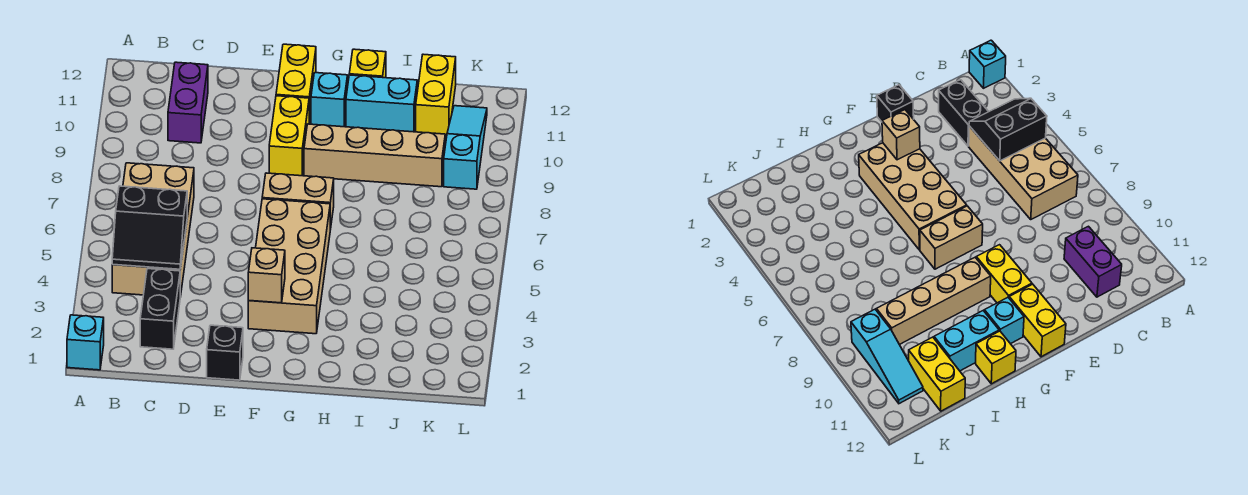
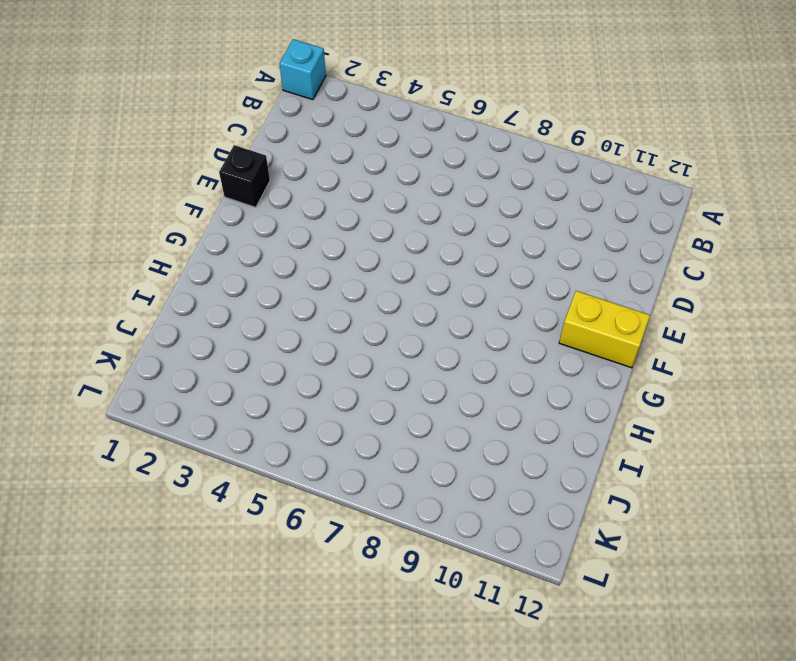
none -> tan brick B4:C7 level 1
none -> black brick C2:C3 level 1
none -> purple brick C10:C11 level 1

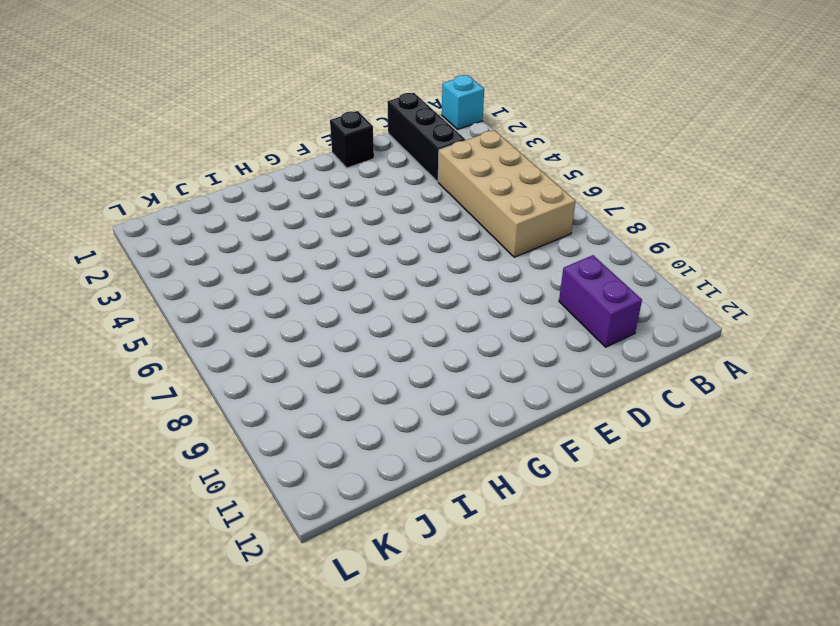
black brick C1:C3 level 1 -> black brick C2:C3 level 1
none -> tan brick F3:G6 level 1
none -> tan brick F7:G7 level 1
none -> yellow brick F9:F10 level 1

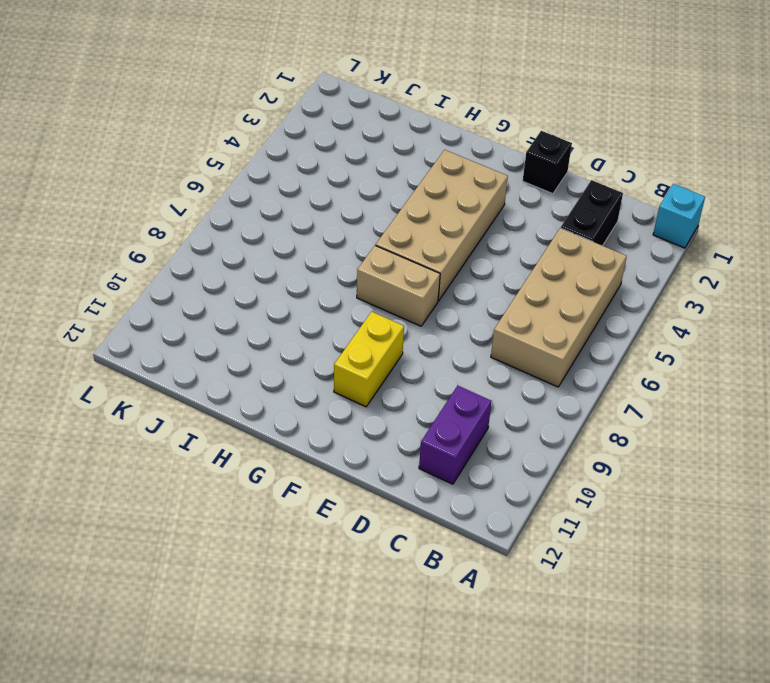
none -> yellow brick F11:F12 level 1
none -> tan brick G9:J9 level 1
none -> cyan brick G11 level 1

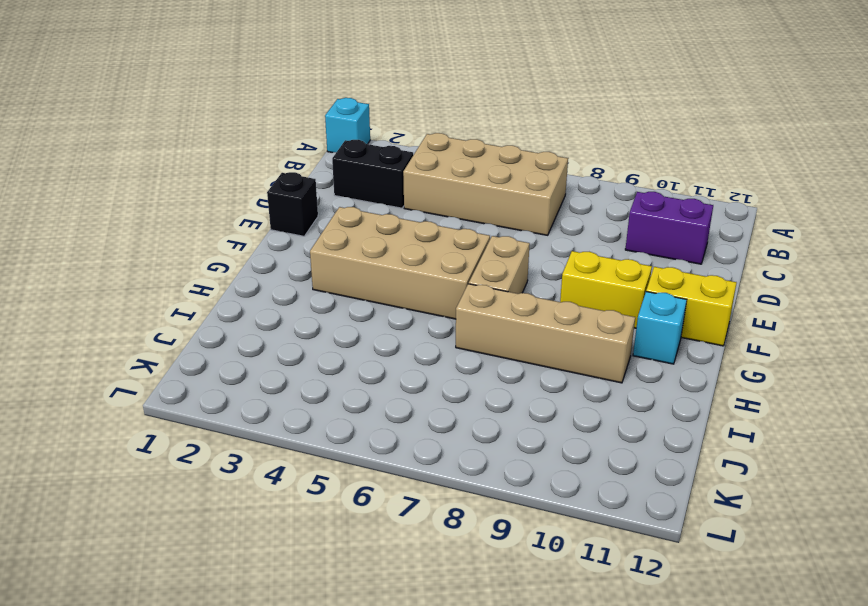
tan brick H7:H10 level 1 -> tan brick G9:J9 level 1
none -> cyan brick H11:I11 level 1
none -> yellow brick H12 level 1
none -> yellow brick J11:J12 level 1

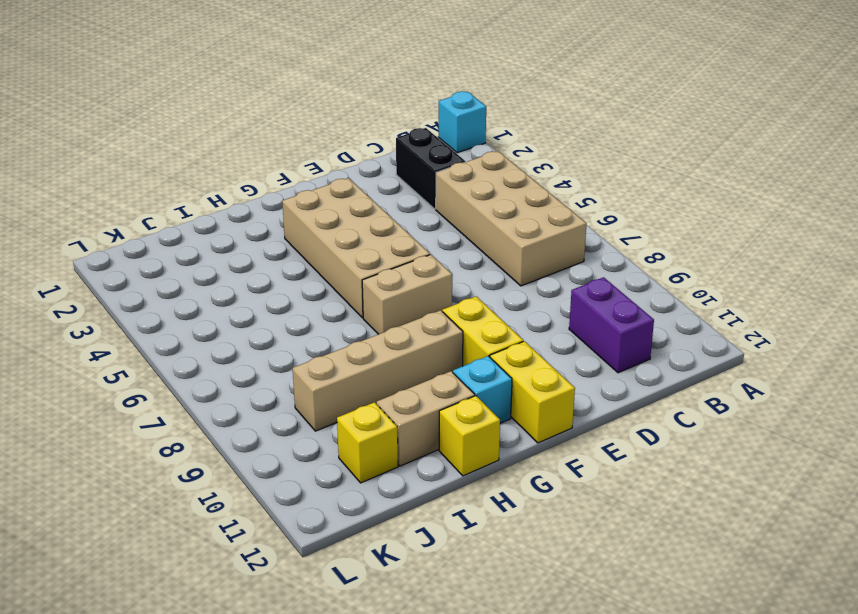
tan brick H11:I11 level 1 -> cyan brick H11:I11 level 1
yellow brick J11 level 1 -> yellow brick J11:J12 level 1
none -> black brick E1 level 1
none -> cyan slope K9:K11 level 1 top 9
none -> black slope B4:C5 level 2 top 5

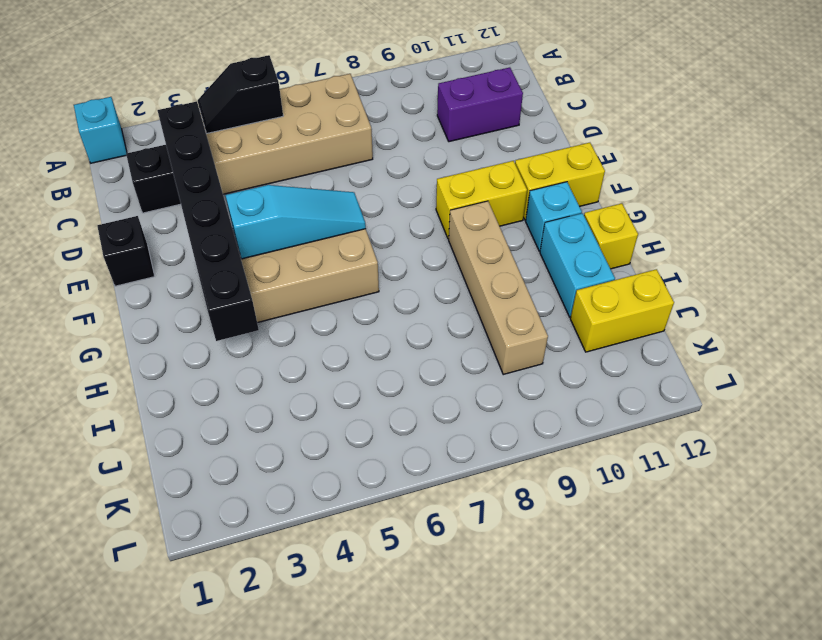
black slope B4:B5 level 2 top 5 -> black slope B4:C5 level 2 top 5
black brick C3:H3 level 2 -> tan brick F3 level 2
cyan slope F4:F6 level 2 top 4 -> cyan slope K9:K11 level 1 top 9
none -> tan brick F7:G7 level 1

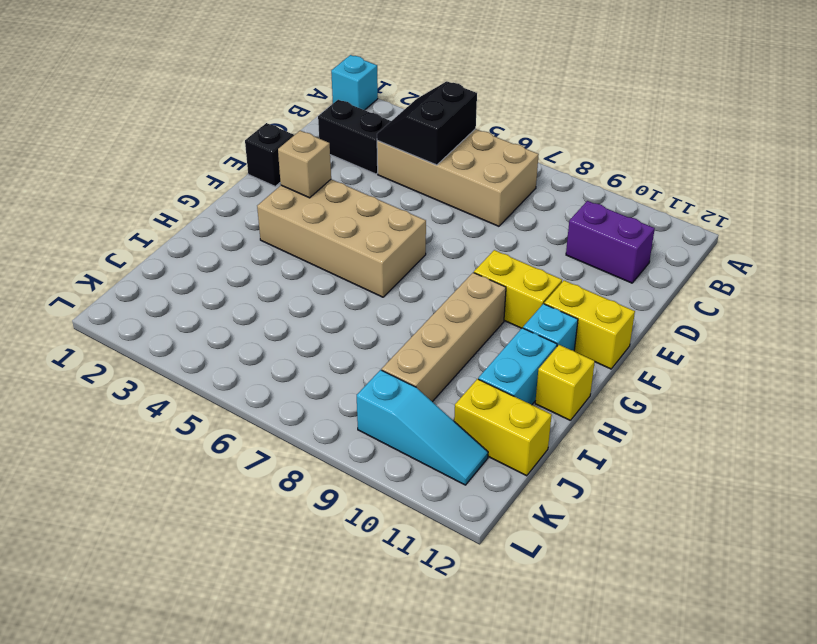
none -> tan brick F7:G7 level 1

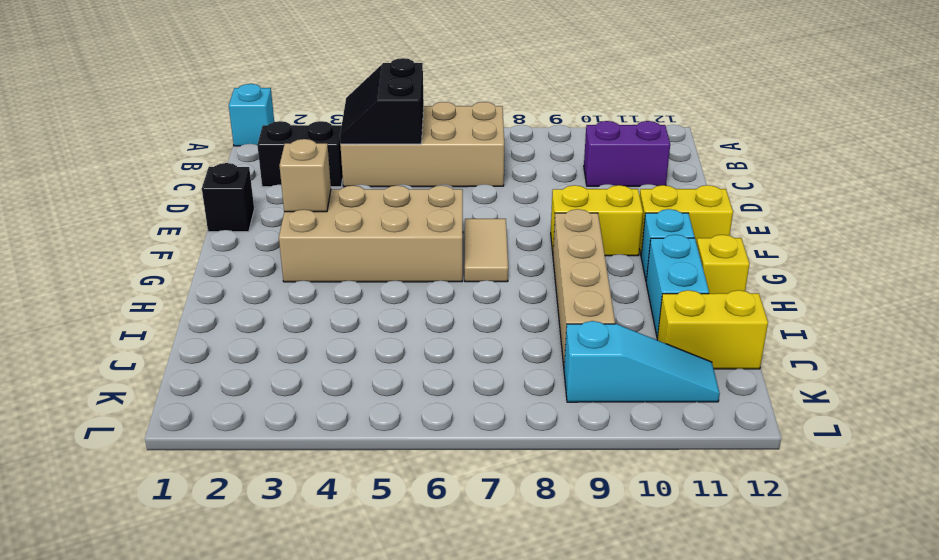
tan tile F7:G7 level 1 -> tan brick F7:G7 level 1

